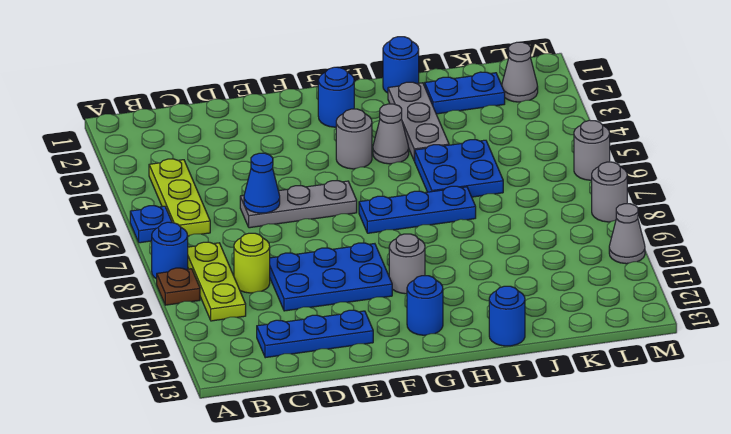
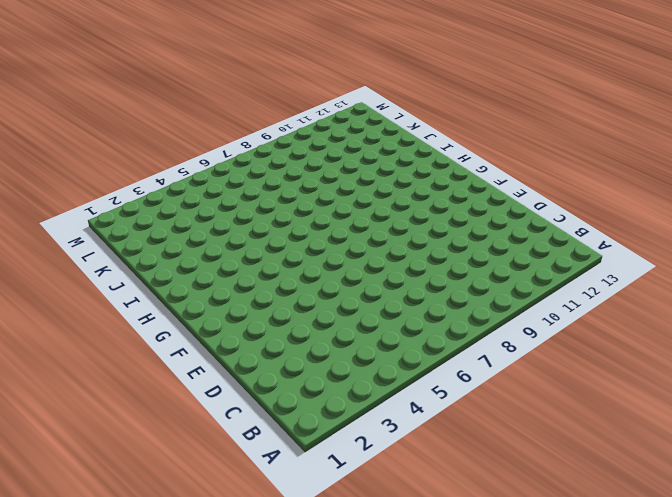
none -> blue plate A6 level 1
none -> blue round brick A8 level 1
none -> brown plate A9 level 1

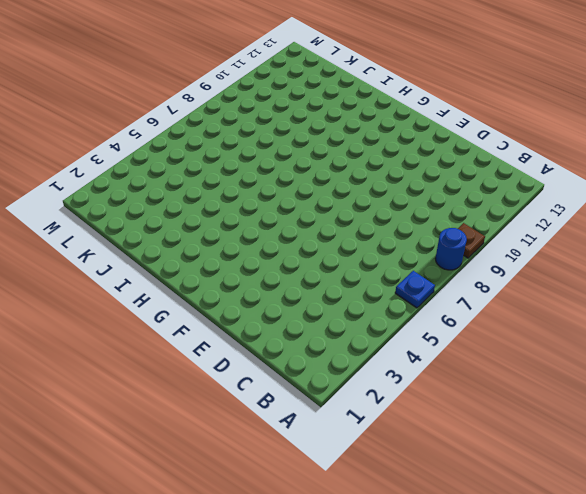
none -> lime plate B4:B6 level 1
none -> lime plate B8:B10 level 1
none -> lime round brick C9 level 1

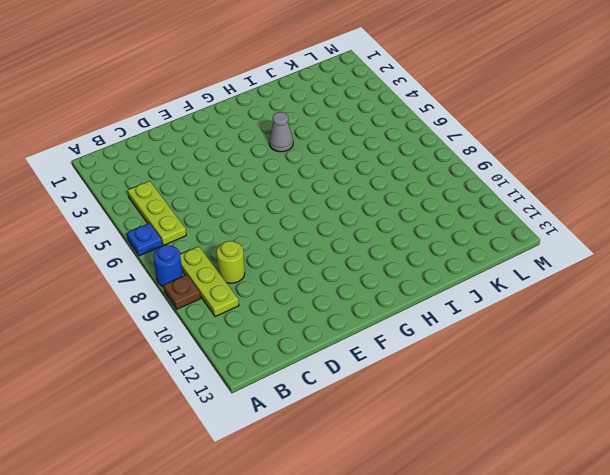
none -> blue plate C12:E12 level 1
none -> grey plate D6:F6 level 1
none -> blue plate D9:F10 level 1

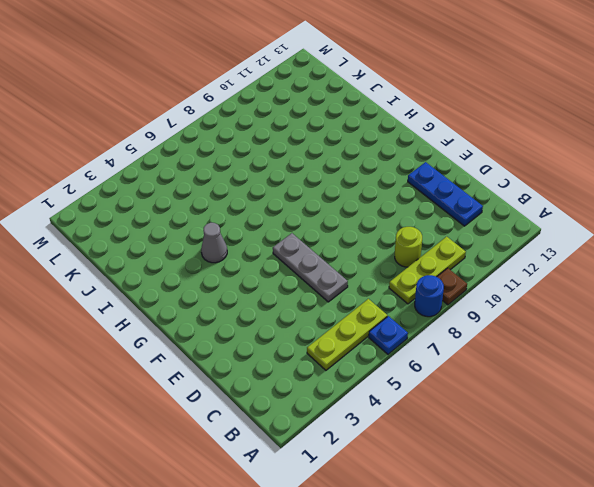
none -> blue plate D9:F10 level 1
none -> blue round brick G2 level 1
none -> grey round brick G4 level 1

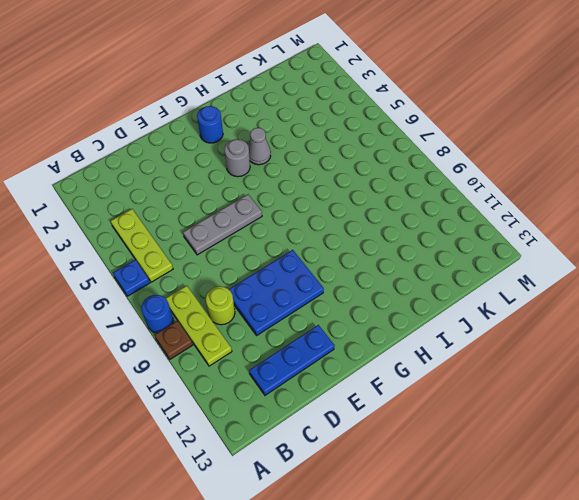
none -> blue plate G7:I7 level 1
none -> grey round brick G10 level 1
none -> blue round brick G12 level 1

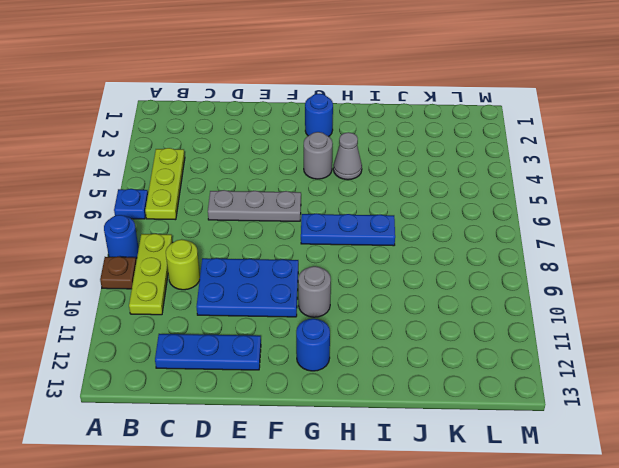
none -> blue round brick I1 level 1
none -> grey plate I2:I4 level 1
none -> blue plate I5:J6 level 1

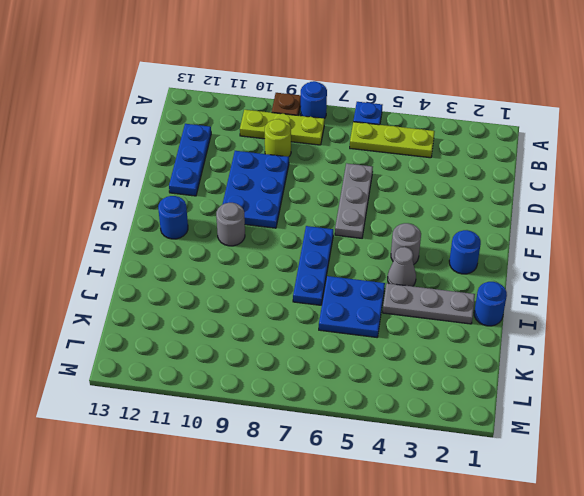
none -> blue round brick I13 level 1
none -> blue plate J2:K2 level 1
none -> grey cone L2 level 1

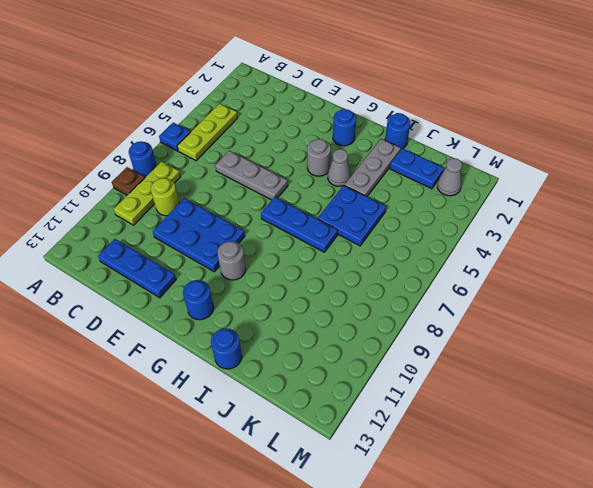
none -> grey round brick M6 level 1
none -> grey round brick M8 level 1
none -> grey cone M10 level 1

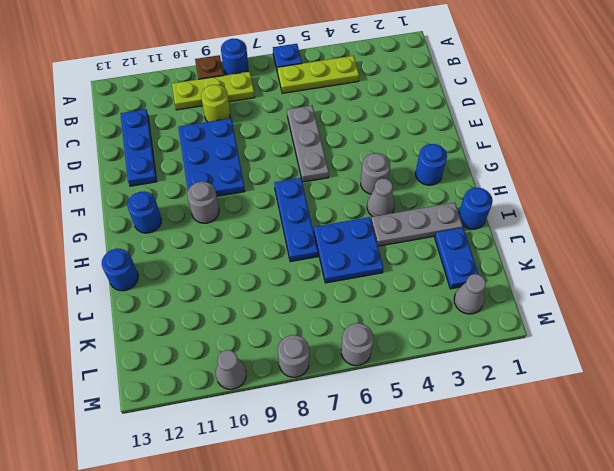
none -> blue cone D6 level 2

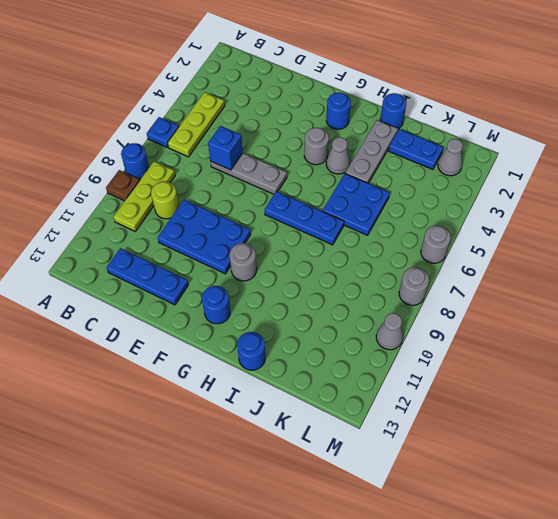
blue brick D6 level 2 -> blue cone D6 level 2

